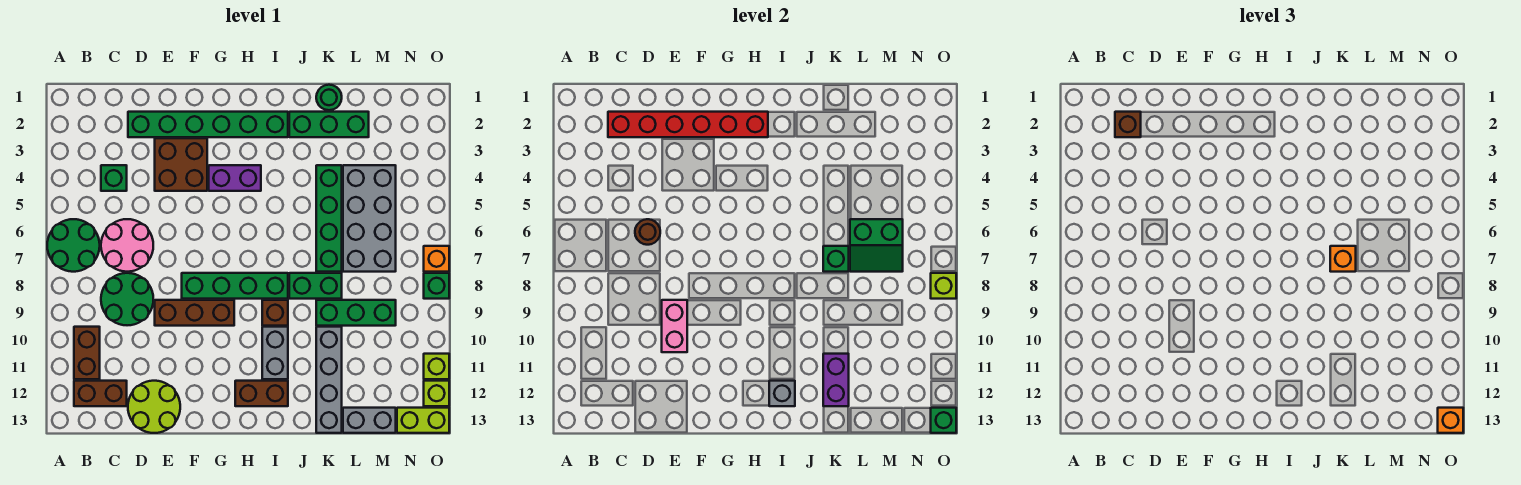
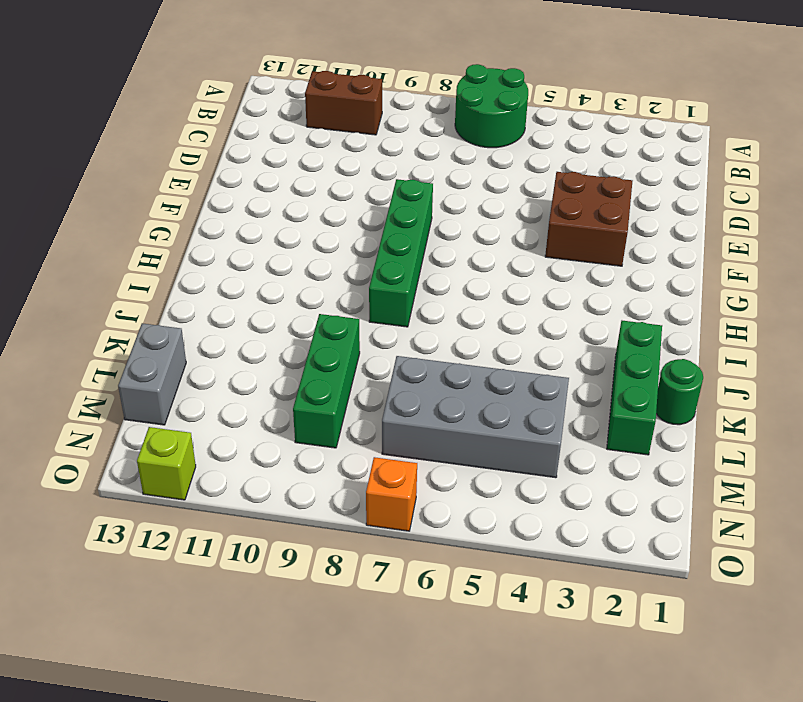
none -> brown brick B12:C12 level 1
none -> green brick C4 level 1
none -> pink round brick C6:D7 level 1
none -> green round brick C8:D9 level 1

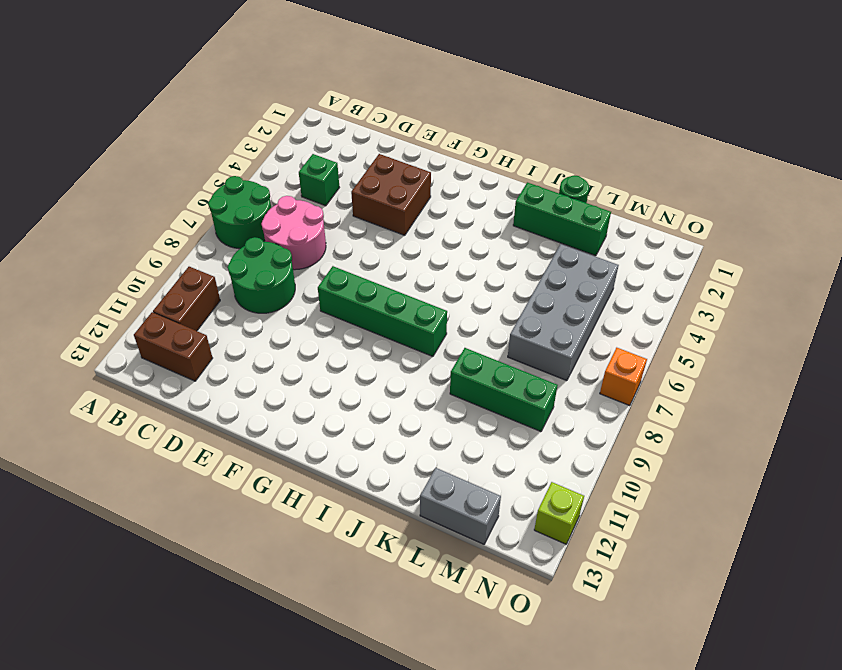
none -> green brick D2:I2 level 1
none -> lime round brick D12:E13 level 1
none -> brown brick E9:G9 level 1
none -> purple brick G4:H4 level 1

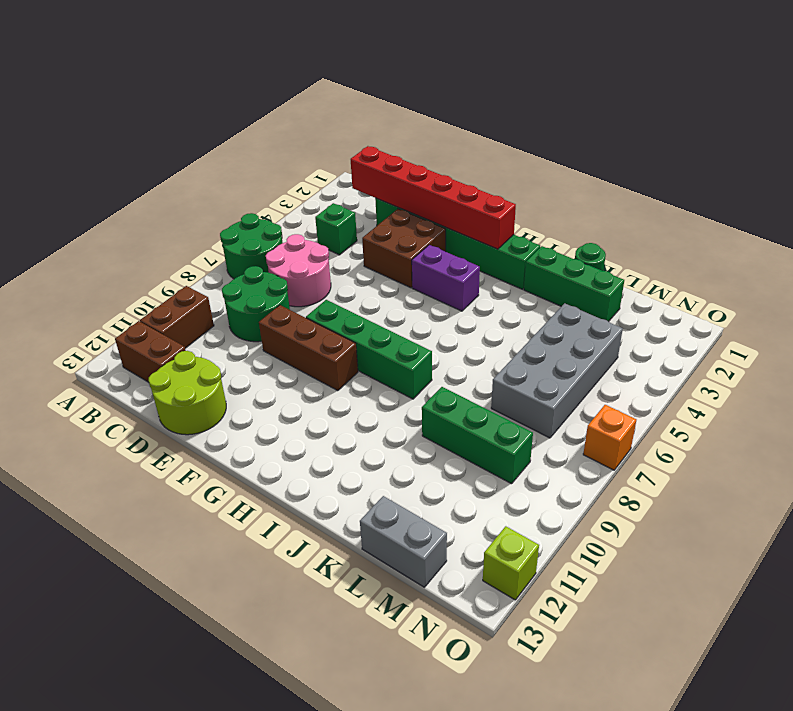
none -> brown brick H12:I12 level 1
none -> brown brick I9 level 1
none -> grey brick I10:I11 level 1
none -> green brick J8:K8 level 1

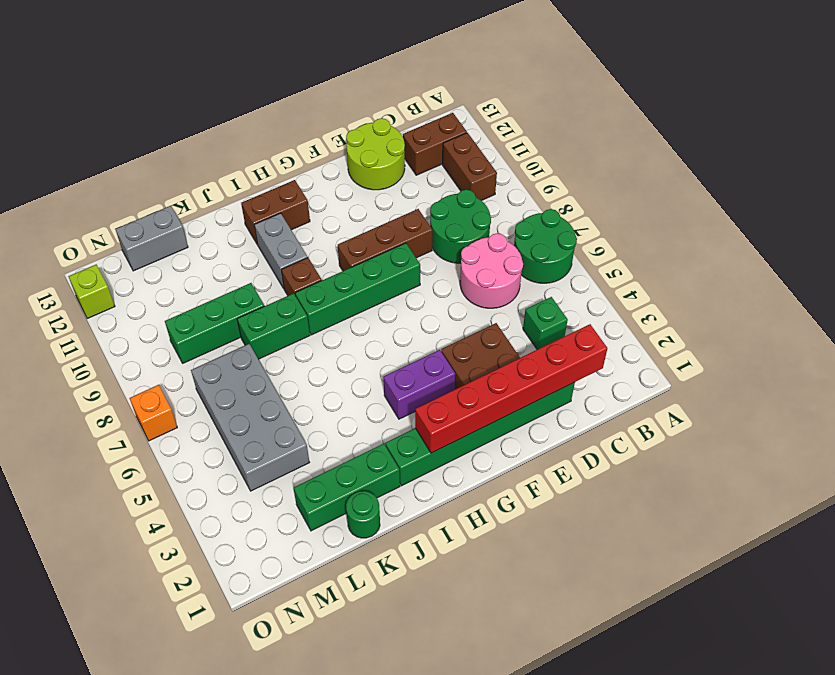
none -> green brick K4:K7 level 1
none -> grey brick K10:K13 level 1
none -> lime brick N13:O13 level 1
none -> green brick O8 level 1

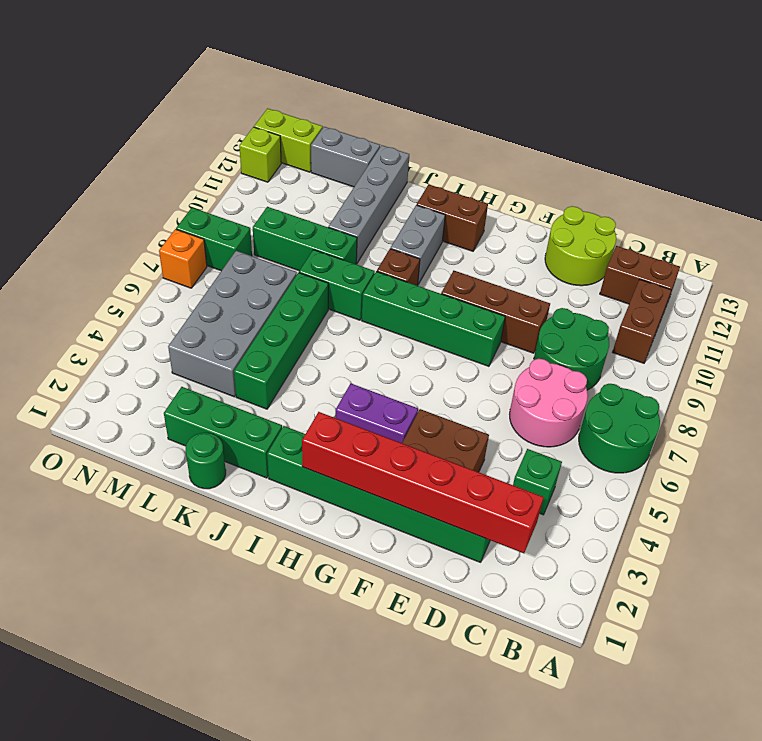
green brick N8:O8 level 1 -> green brick O8 level 1
none -> lime brick O11 level 1
none -> brown round brick D6 level 2
none -> pink brick E9:E10 level 2
none -> grey brick I12 level 2

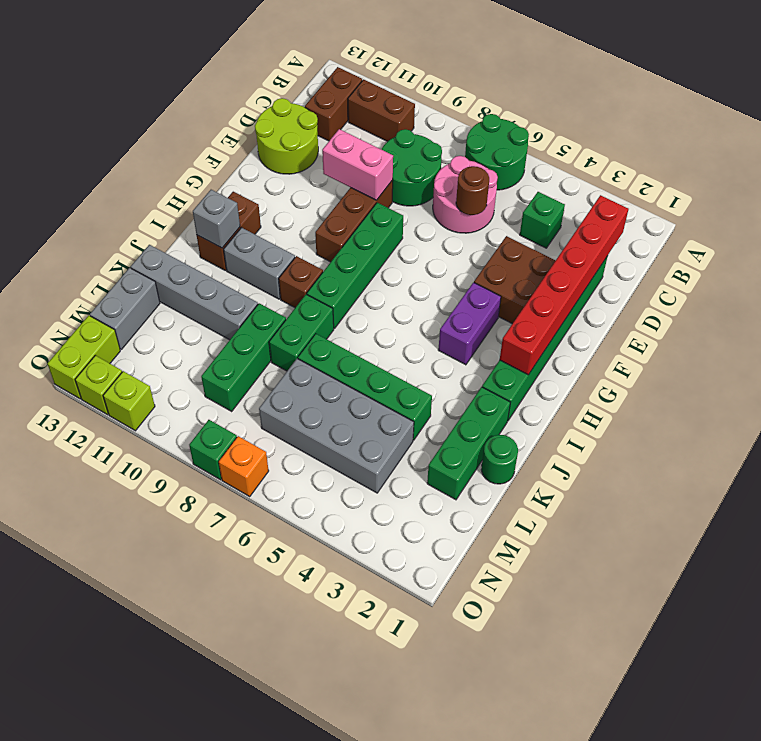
none -> green brick K7 level 2
none -> purple brick K11:K12 level 2
none -> green slope L6:M7 level 2 top 6
none -> lime brick O8 level 2

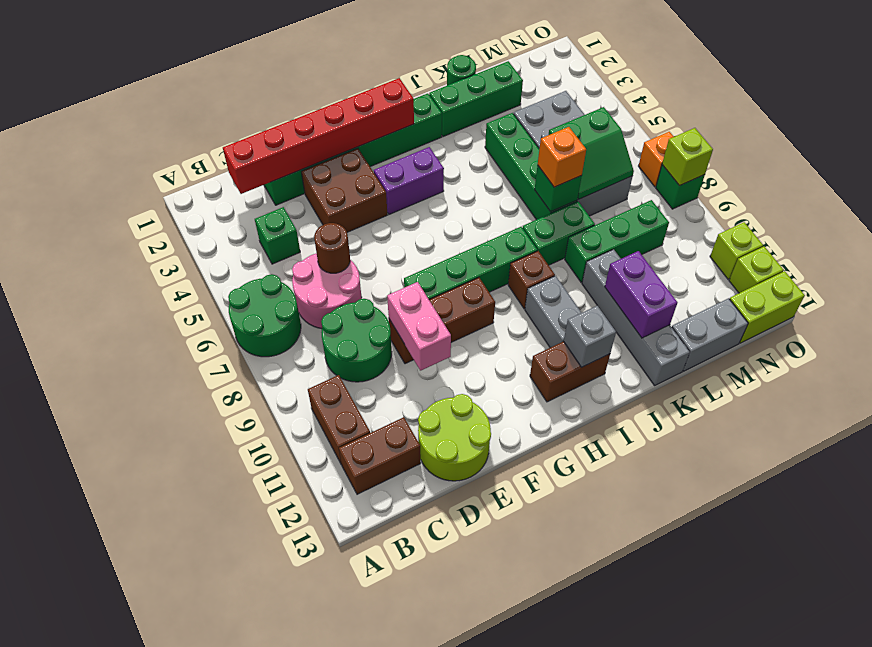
none -> green brick O13 level 2
none -> brown brick C2 level 3
none -> orange brick O13 level 3

